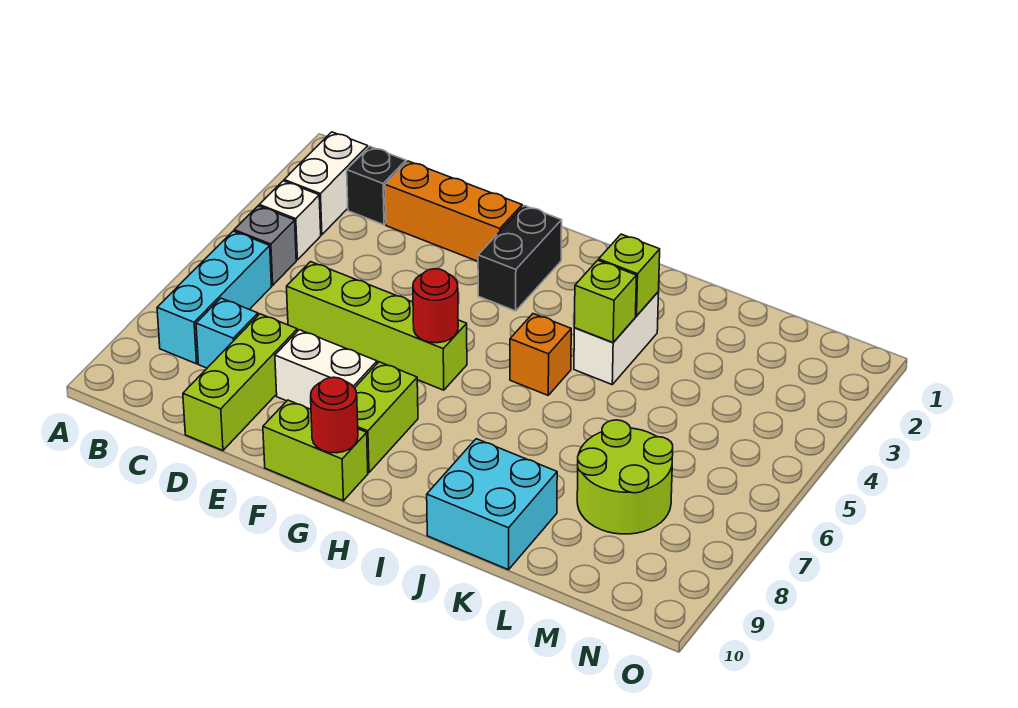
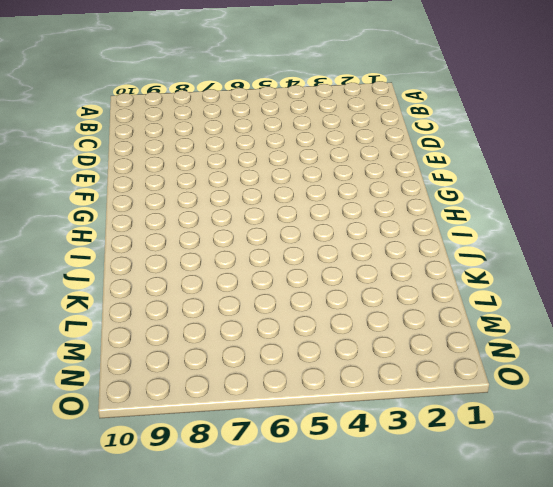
none -> white brick B2:B3 level 1
none -> white brick B4 level 1
none -> grey brick B5 level 1

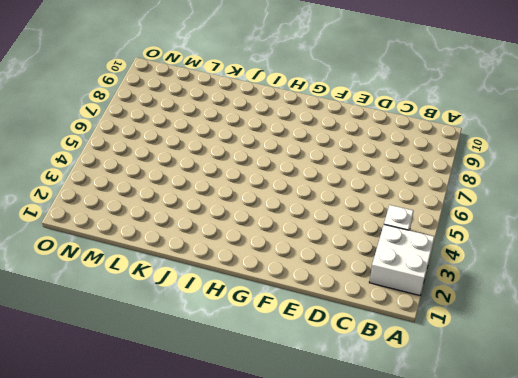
white brick A2:B3 level 1 -> white brick B2:B3 level 1
none -> grey brick B5 level 1
none -> cyan brick B6:B8 level 1
none -> black brick C2 level 1

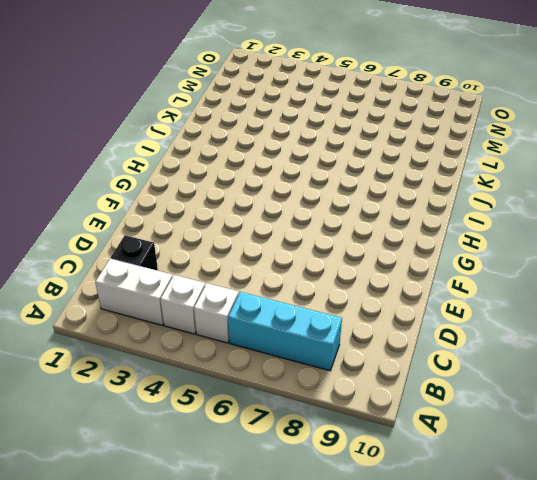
white brick B5 level 1 -> grey brick B5 level 1
none -> cyan brick C8 level 1
none -> orange brick D2:F2 level 1
none -> lime brick D6:G6 level 1

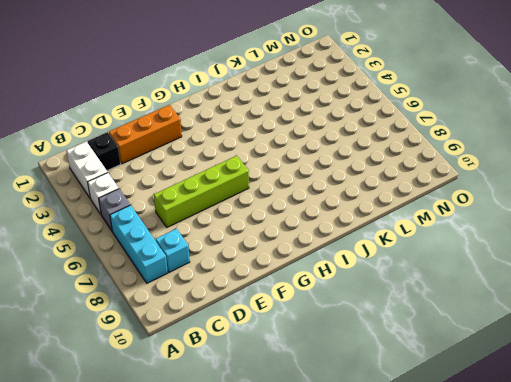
none -> lime brick D8:D10 level 1
none -> white brick E8:F8 level 1
none -> lime brick F10:G10 level 1

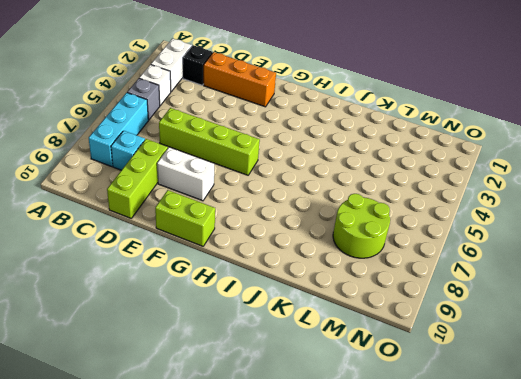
none -> black brick G2:G3 level 1
none -> lime brick G8:G9 level 1
none -> orange brick I5 level 1

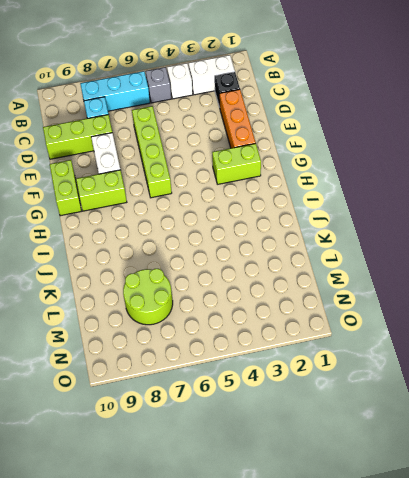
lime brick G2:G3 level 1 -> black brick G2:G3 level 1
none -> orange brick I5 level 1
none -> white brick J3:J4 level 1
none -> cyan brick J9:K10 level 1

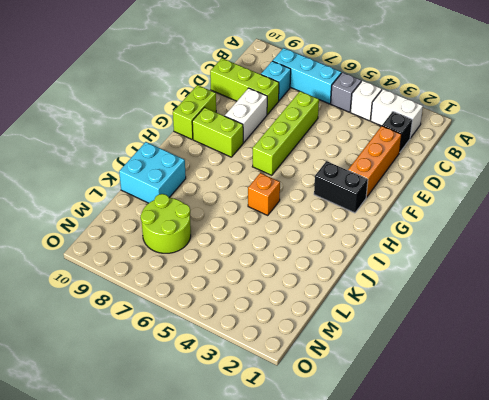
none -> white brick J3:J4 level 1
none -> red round brick G6 level 2
none -> red round brick G10 level 2

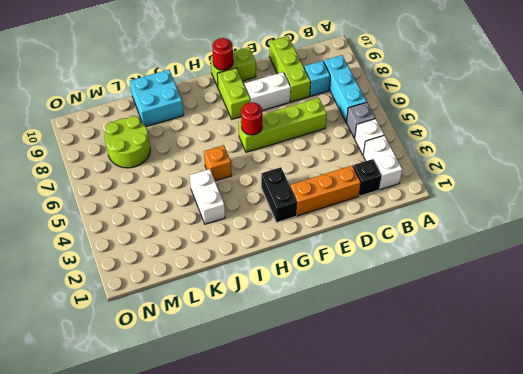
none -> lime brick J3 level 2
none -> lime brick J4 level 2

